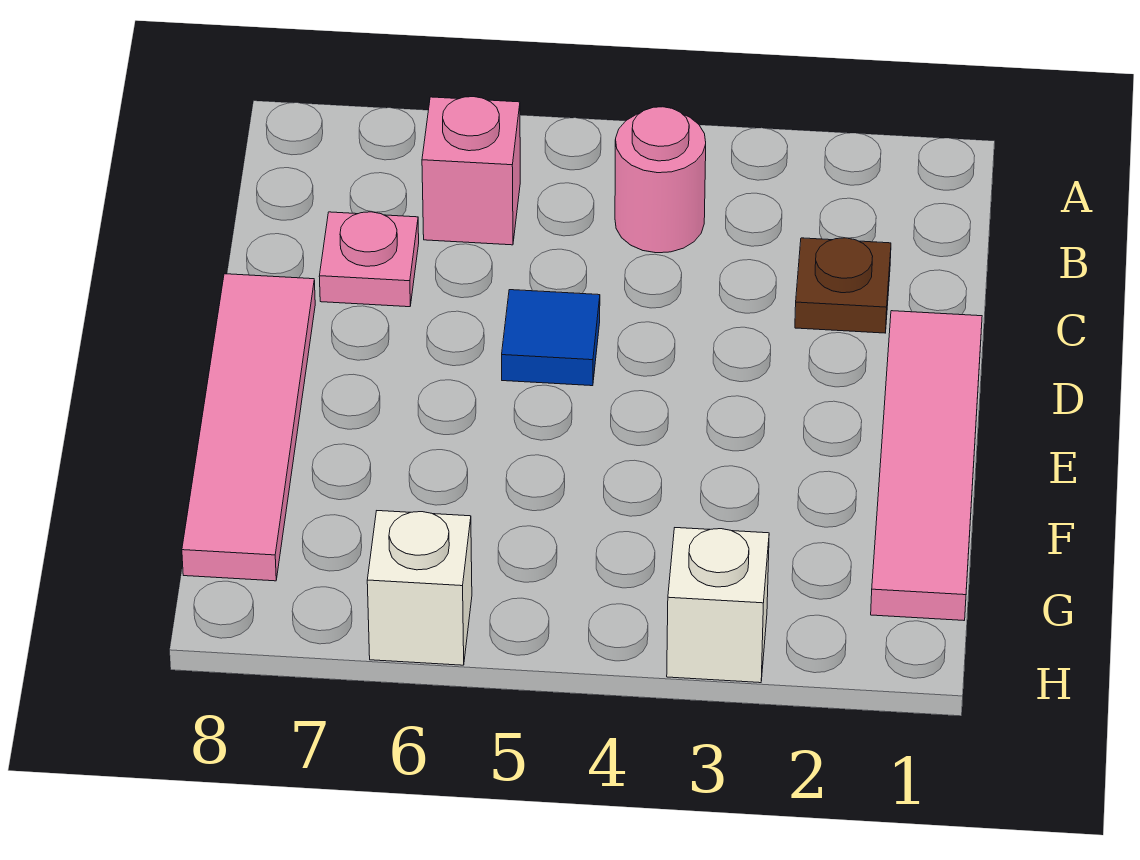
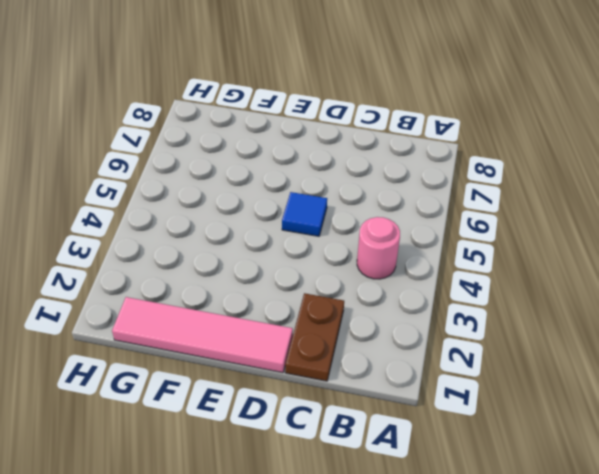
brown plate C1:C2 level 1 -> brown plate C2 level 1
none -> pink brick B6 level 1
none -> pink plate C7 level 1

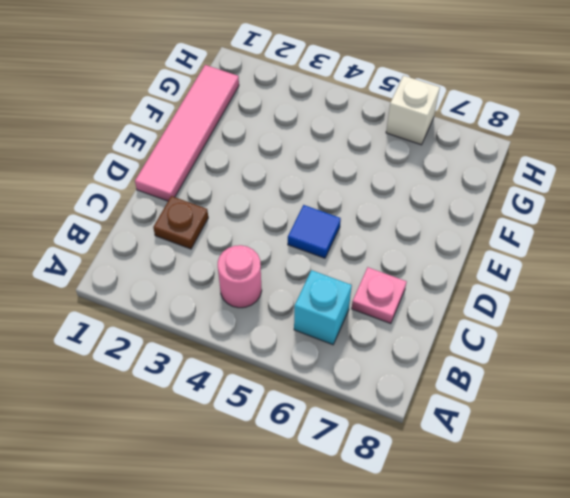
cyan brick B6 level 1 -> pink brick B6 level 1
none -> pink tile D8:G8 level 1
none -> white brick H3 level 1

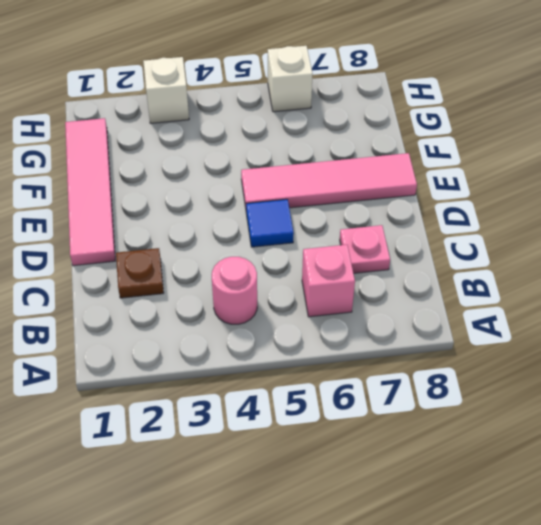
pink tile E5:E8 level 1 -> pink tile D8:G8 level 1

